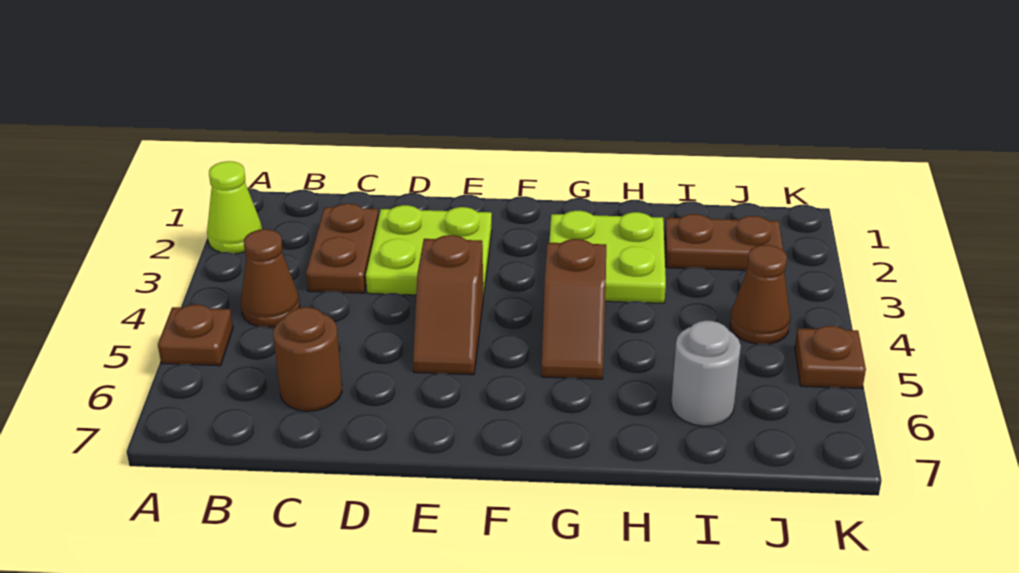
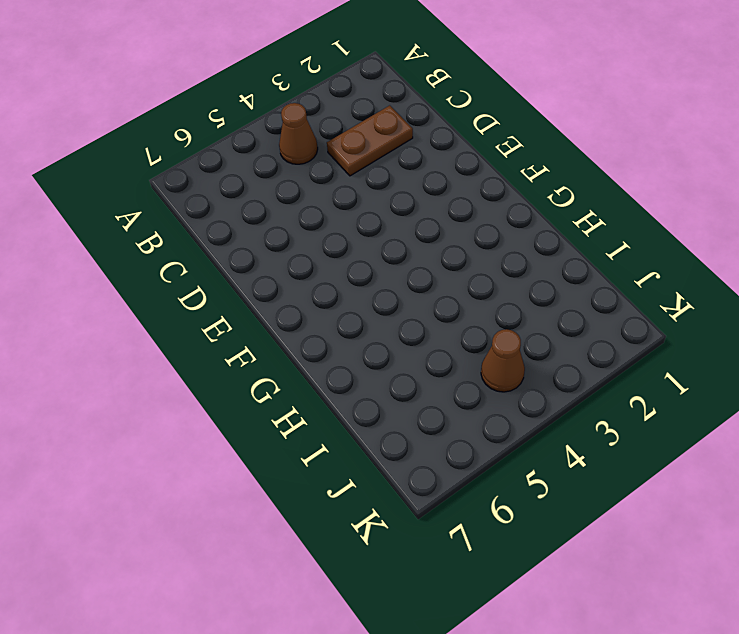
none -> lime cone A2 level 1
none -> brown plate A5 level 1
none -> brown round brick C6 level 1

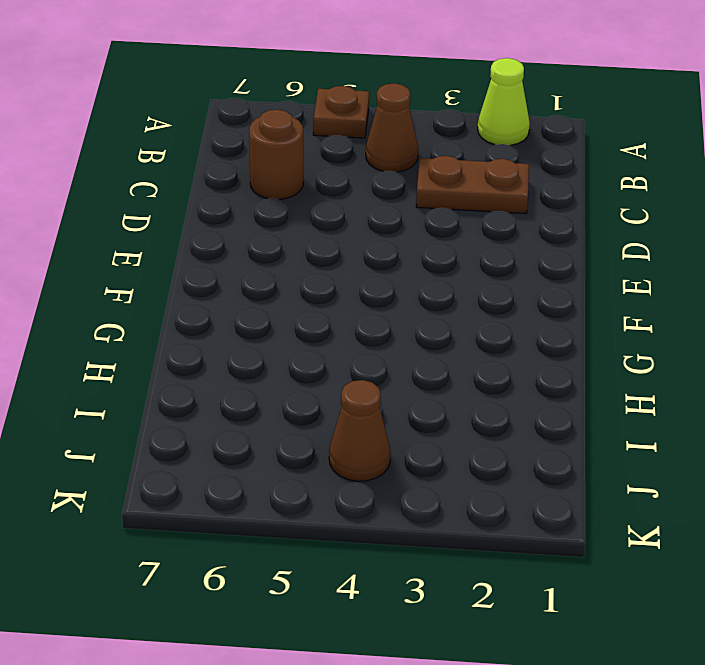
none -> lime plate D2:E3 level 1
none -> brown slope E4:E5 level 1 top 4
none -> lime plate G2:H3 level 1

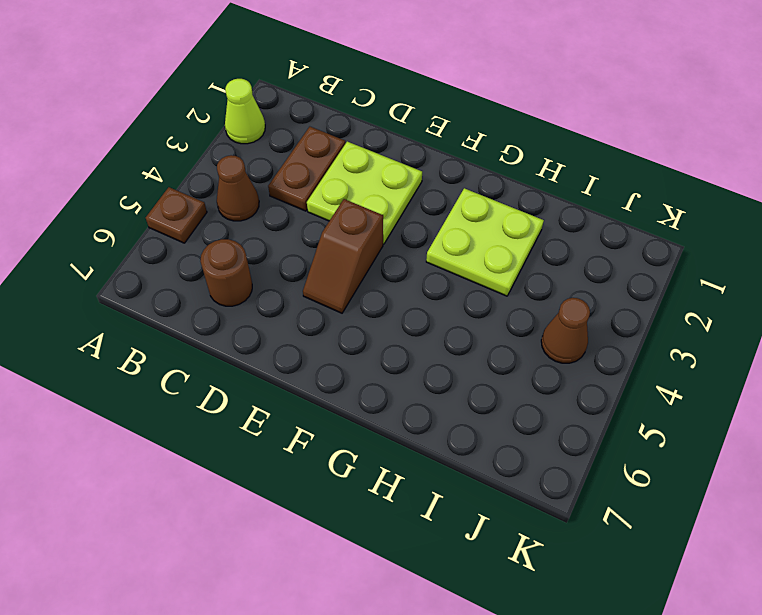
none -> brown slope G4:G5 level 1 top 4
none -> brown plate I2:J2 level 1
none -> grey round brick I6 level 1

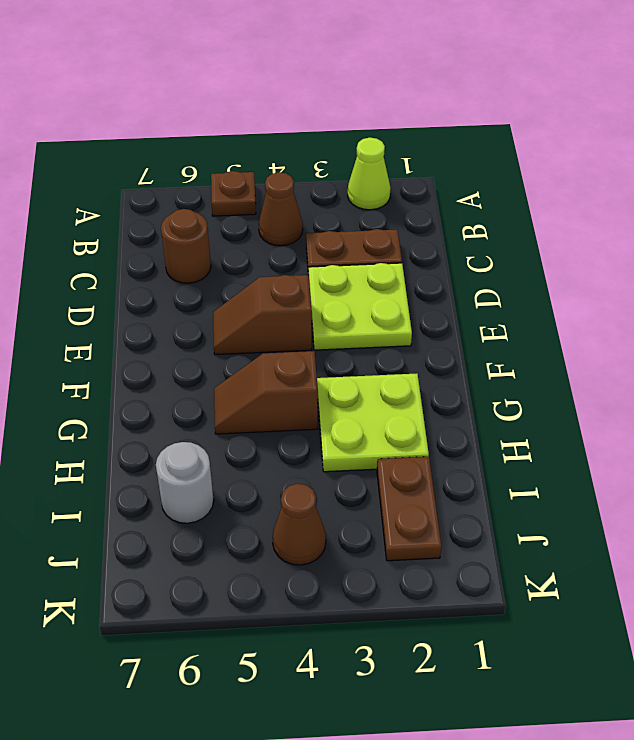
none -> brown plate K5 level 1

